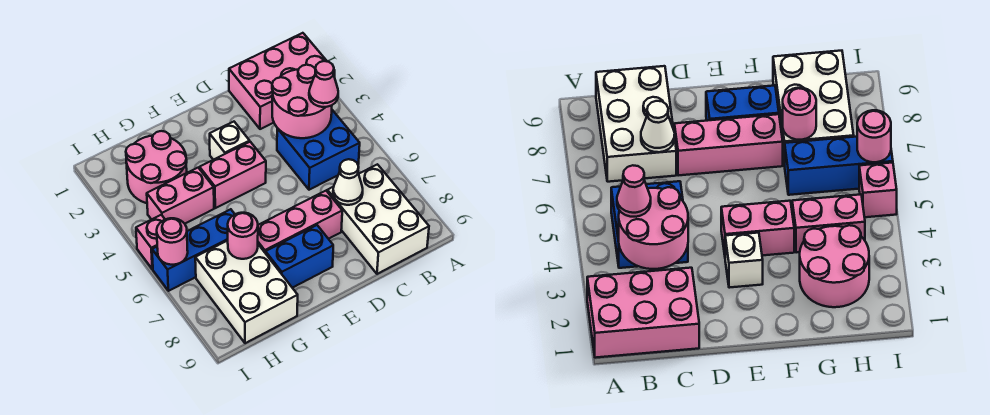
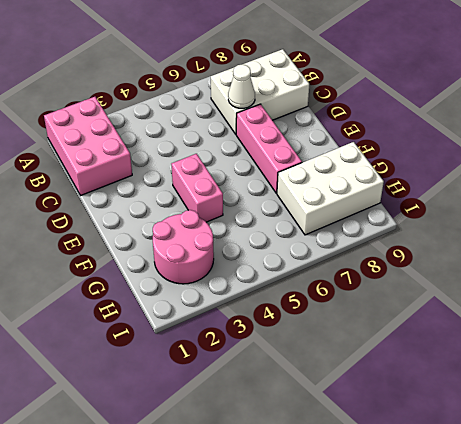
none -> blue brick B4:C5 level 1
none -> white brick E3 level 1
none -> blue brick E8:F8 level 1

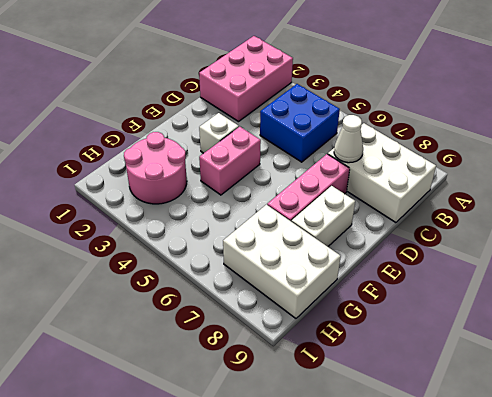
white brick E8:F8 level 1 -> blue brick E8:F8 level 1
none -> pink brick G4:H4 level 1
none -> blue brick G6:I6 level 1
none -> pink brick I5 level 1

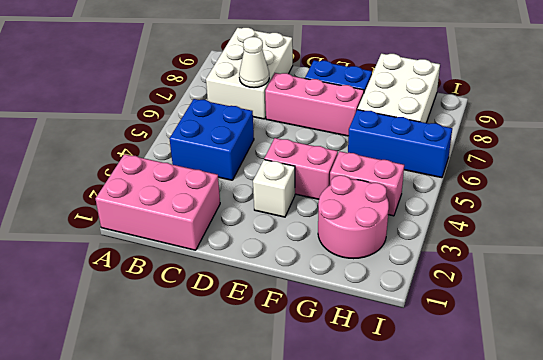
none -> pink brick I5 level 1
none -> pink round brick B3:C4 level 2
none -> pink round brick G7 level 2

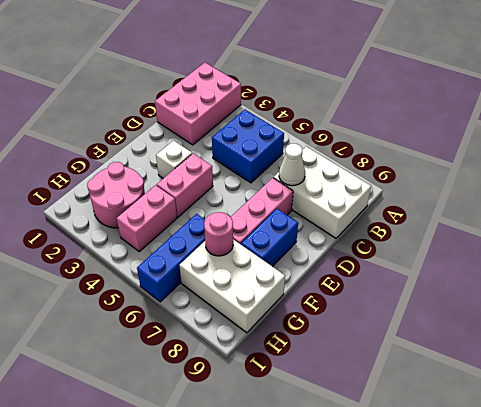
none -> pink brick I5 level 1
none -> pink round brick B3:C4 level 2
none -> pink round brick I6 level 2

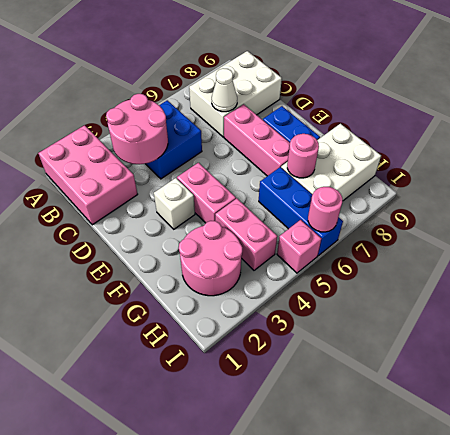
none -> pink cone B4 level 3

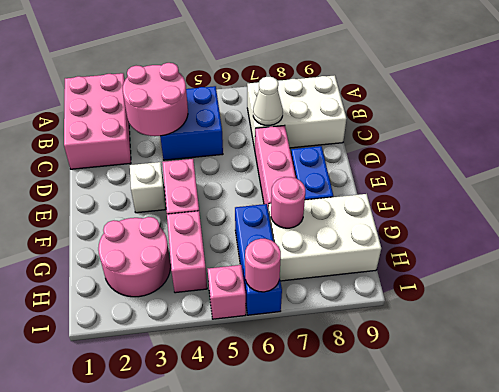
none -> pink cone B4 level 3

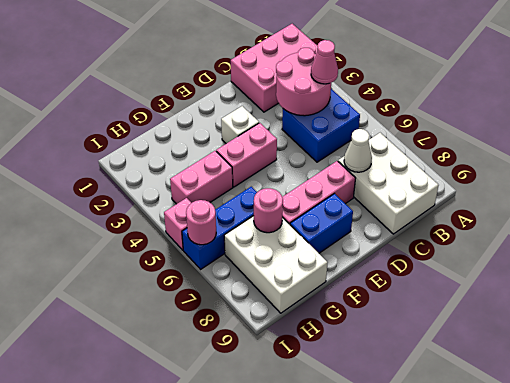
none -> pink round brick G2:H3 level 1

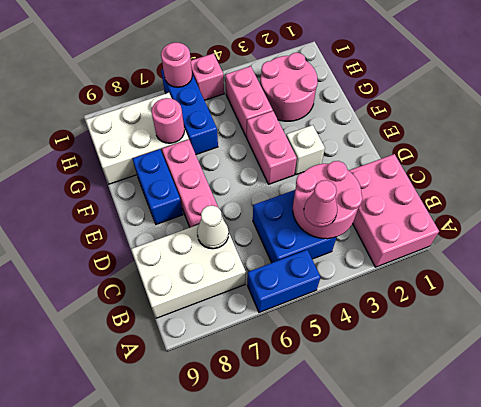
blue brick A5:A6 level 1 -> none

